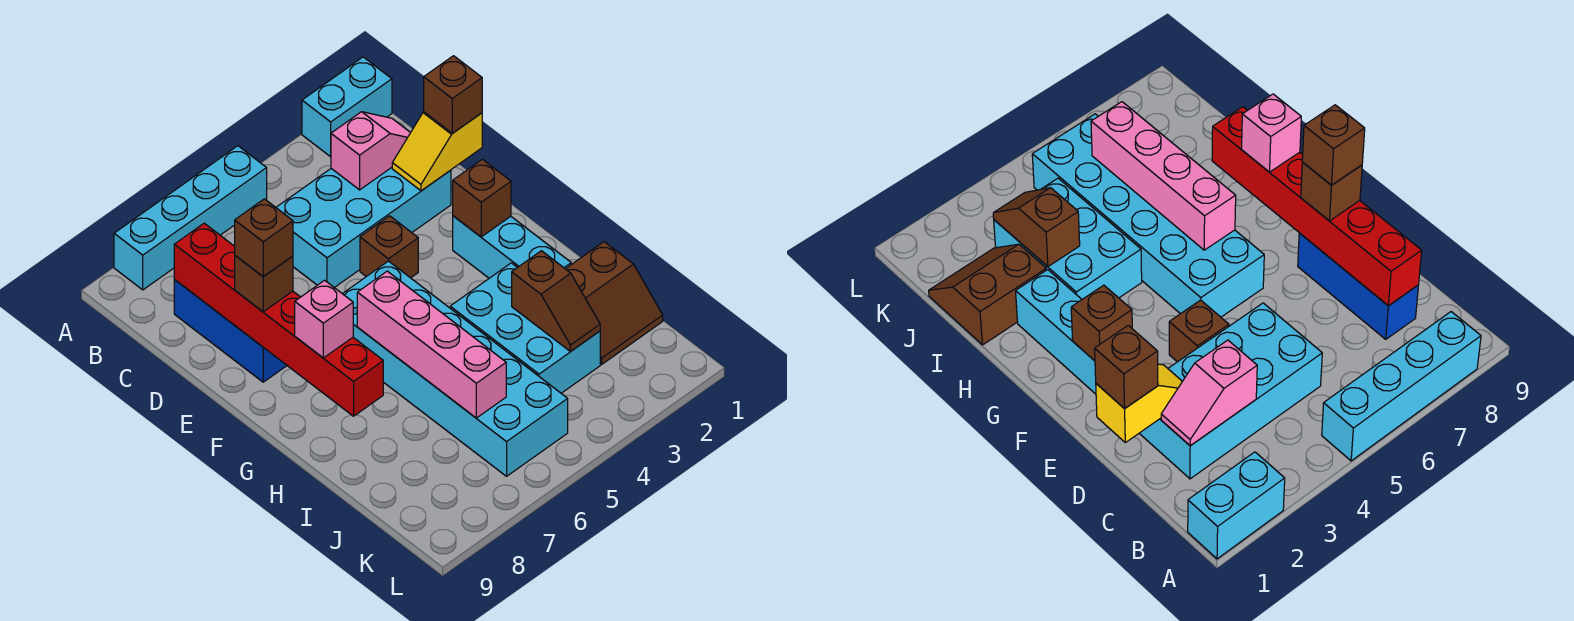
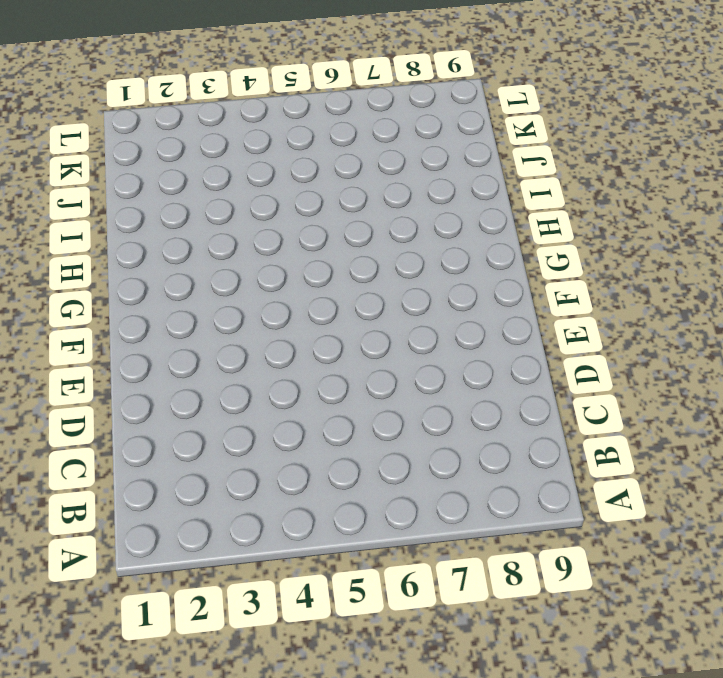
none -> cyan brick A1:A2 level 1
none -> cyan brick A5:A8 level 1
none -> cyan brick C2:D5 level 1

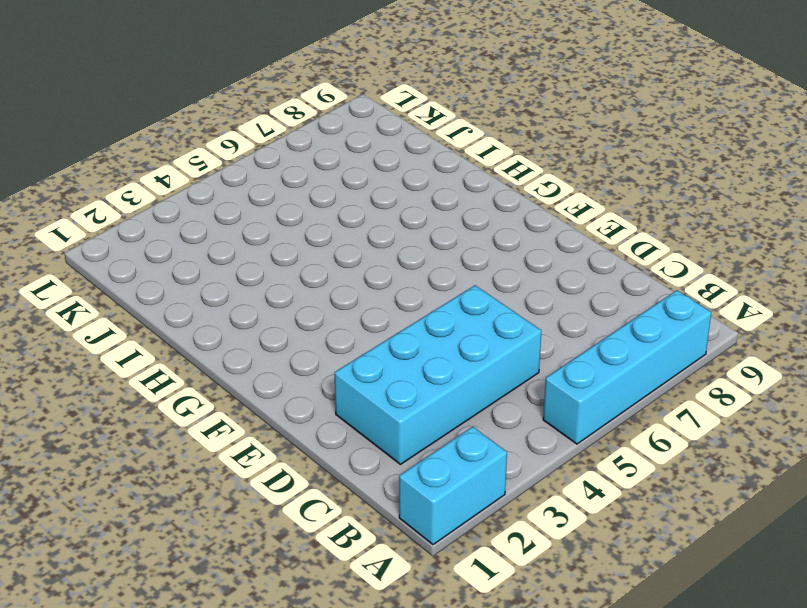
none -> blue brick C8:E8 level 1
none -> brown brick E4 level 1
none -> cyan brick F2:H2 level 1

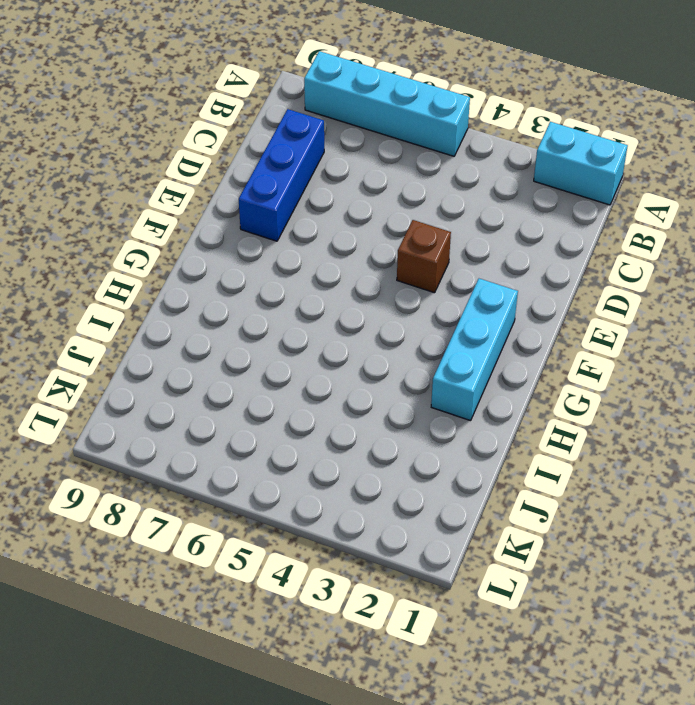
none -> cyan brick C2:D5 level 1
none -> cyan brick F5:K6 level 1
none -> cyan brick H3:J4 level 1

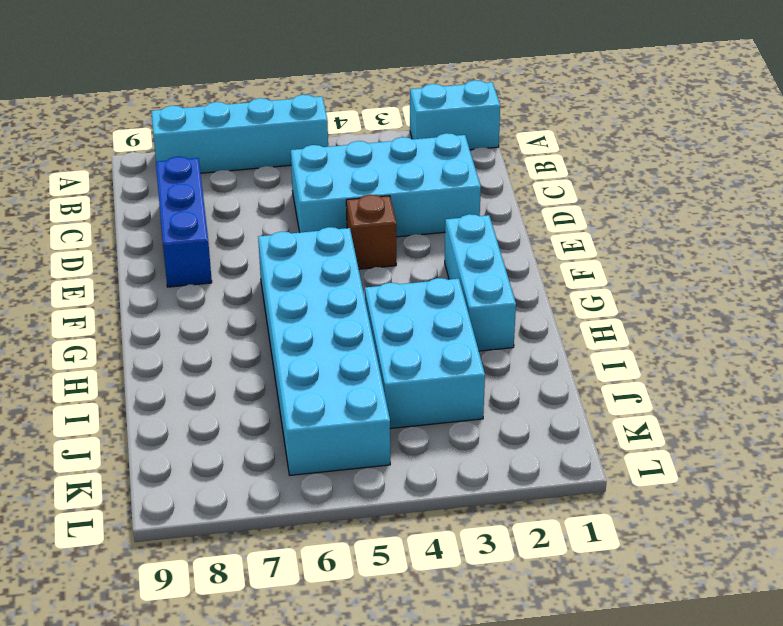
none -> brown slope I1:J2 level 1 top I
none -> pink slope C2:C3 level 2 top 3
none -> red brick C8:H8 level 2

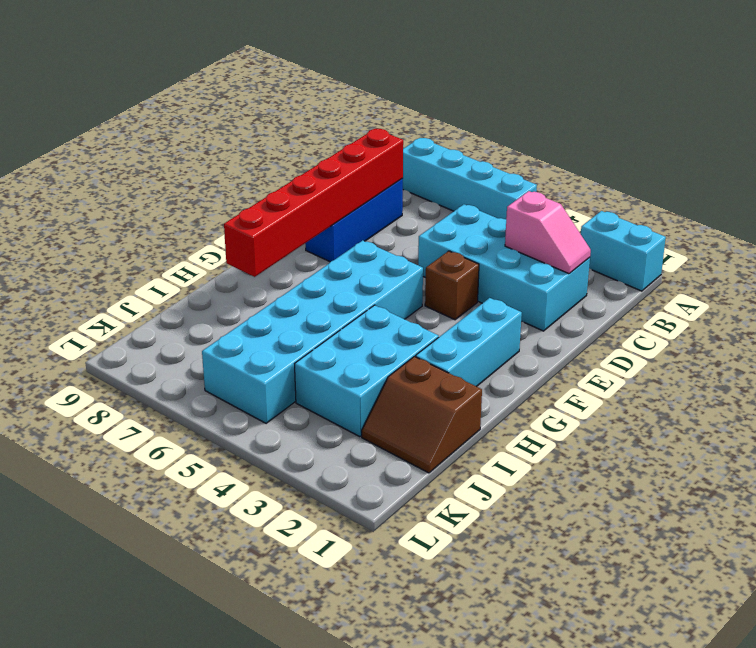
none -> yellow slope D1:D2 level 2 top 1
none -> brown brick F2 level 2
none -> pink brick G6:J6 level 2

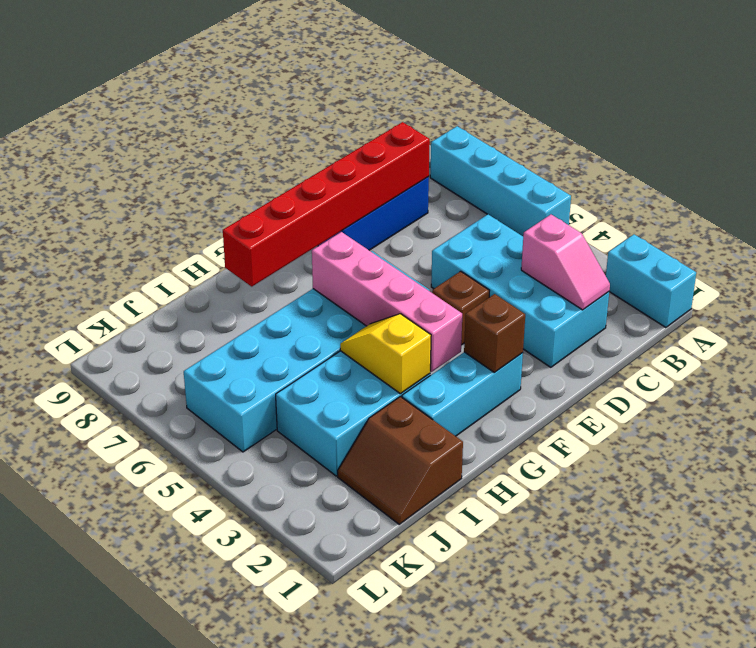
pink brick G3:G6 level 2 -> pink brick G6:J6 level 2
yellow slope H3:H4 level 2 top 3 -> yellow slope D1:D2 level 2 top 1
none -> brown slope I3:J3 level 2 top I
none -> brown brick D1 level 3
none -> brown brick E8 level 3

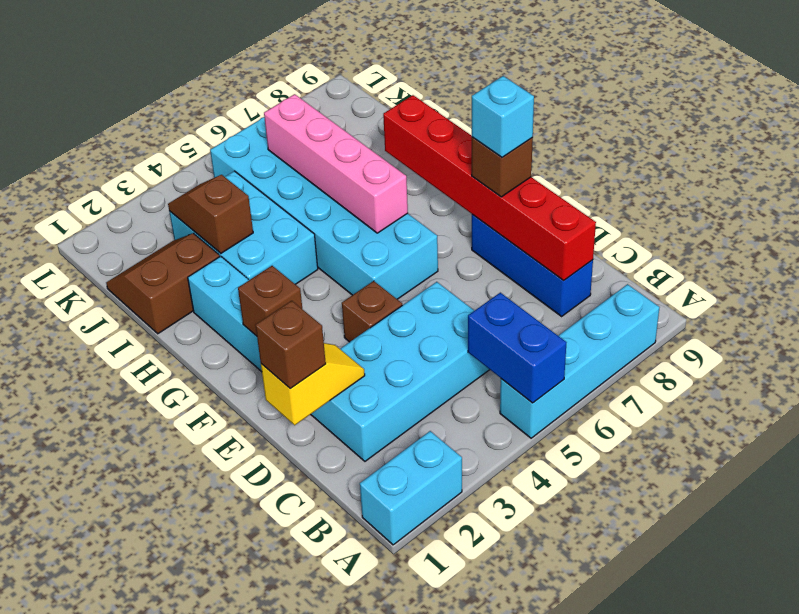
blue brick A5:B5 level 2 -> none
cyan brick E8 level 4 -> brown brick E8 level 4
none -> pink slope C2:C3 level 2 top 3
none -> pink brick G8 level 3

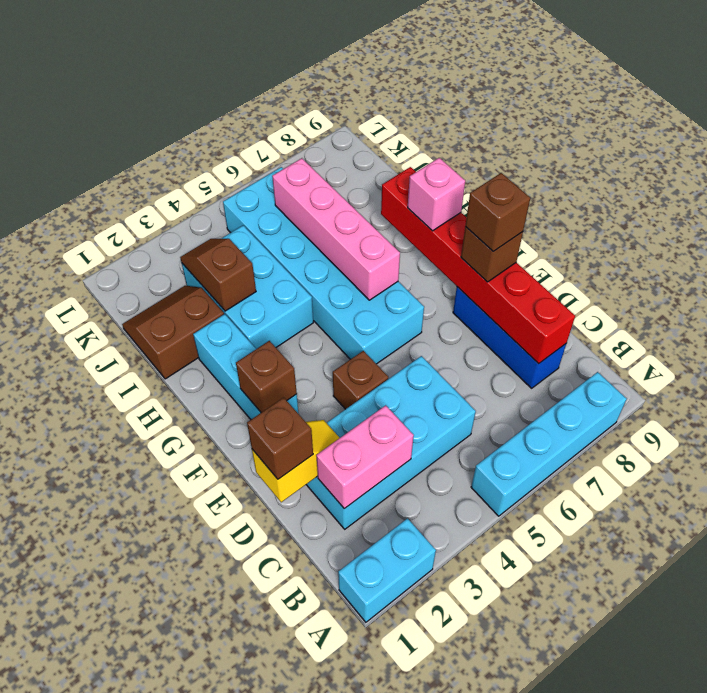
pink brick C2:C3 level 2 -> pink slope C2:C3 level 2 top 3

